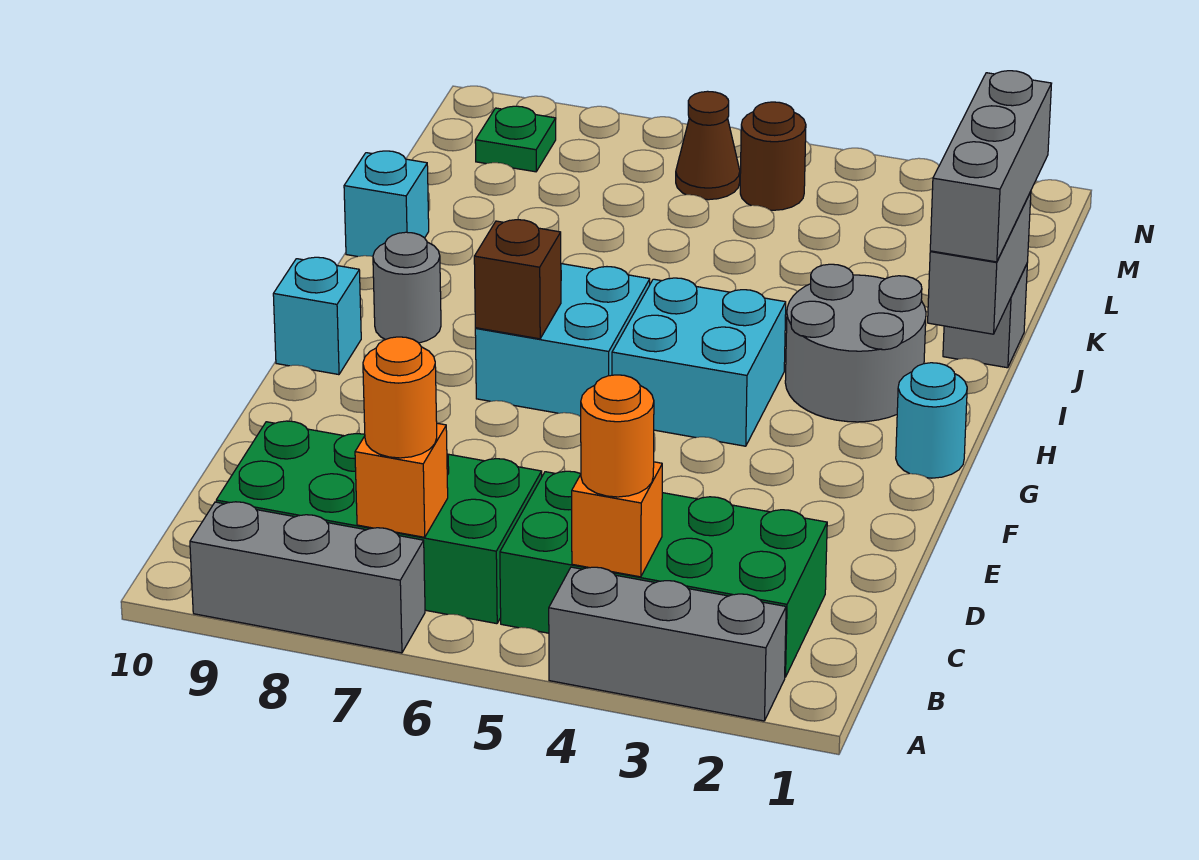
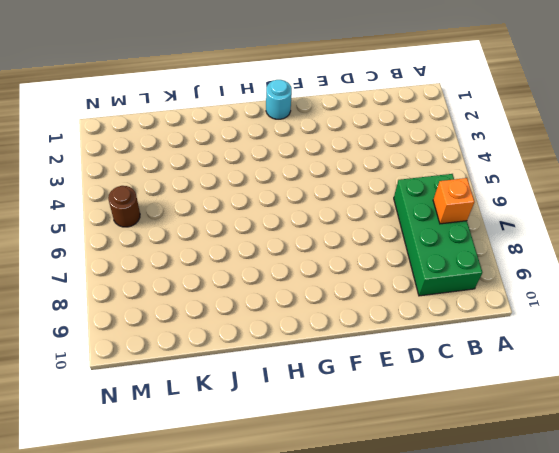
none -> grey brick A2:A4 level 1
none -> grey brick A7:A9 level 1
none -> green brick B2:C5 level 1

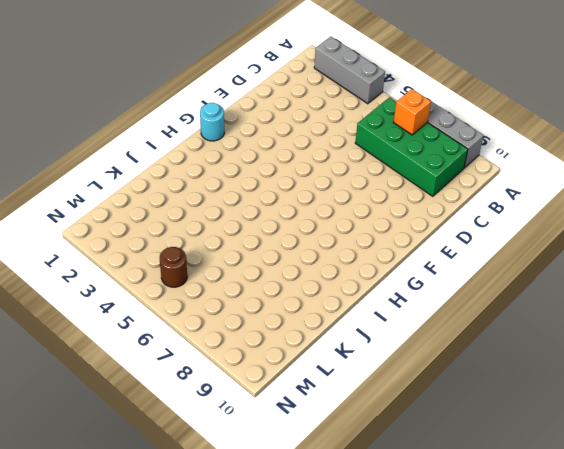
none -> green brick B2:C5 level 1
none -> cyan brick G4:H5 level 1
none -> cyan brick G6:H7 level 1

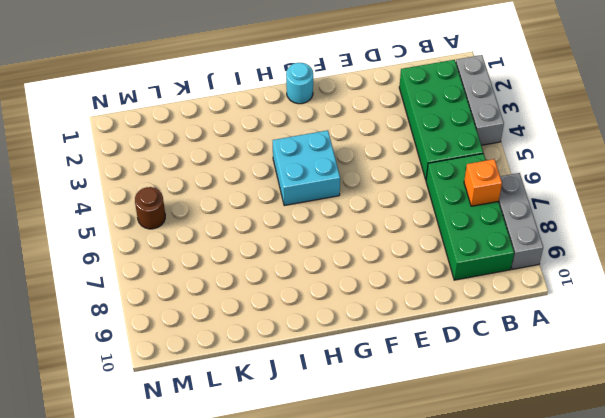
none -> cyan brick G6:H7 level 1
none -> cyan brick G10 level 1
none -> grey round brick H2:I3 level 1

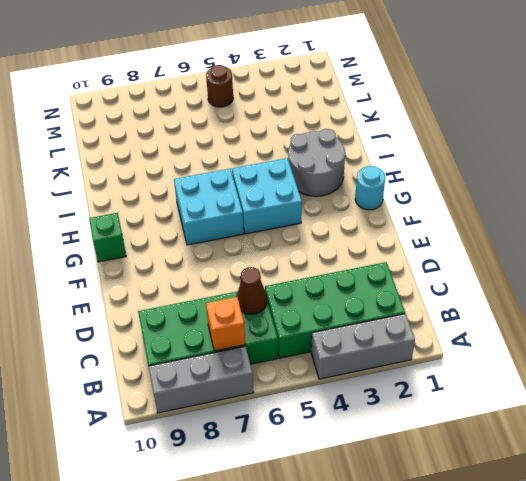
brown cone C6 level 2 -> brown cone M6 level 1
green brick G10 level 1 -> cyan brick G10 level 1
none -> grey round brick H9 level 1
none -> grey brick J1 level 1
none -> cyan brick J10 level 1

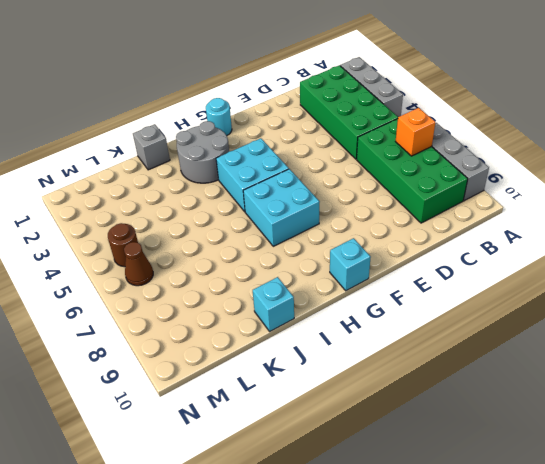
none -> grey round brick H9 level 1
none -> green plate M9 level 1
none -> orange brick B4 level 2

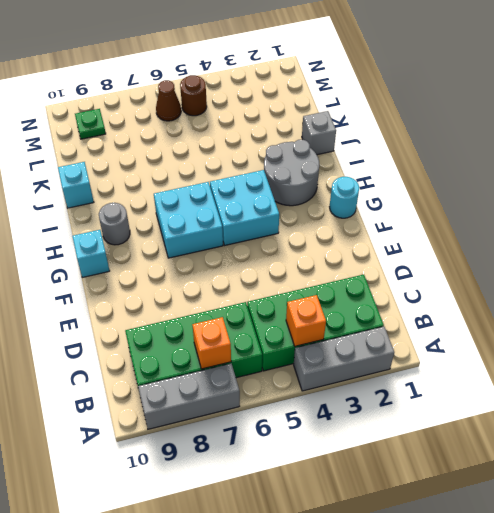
none -> brown brick G7 level 2
none -> grey brick I1:J1 level 2
none -> orange round brick B4 level 3

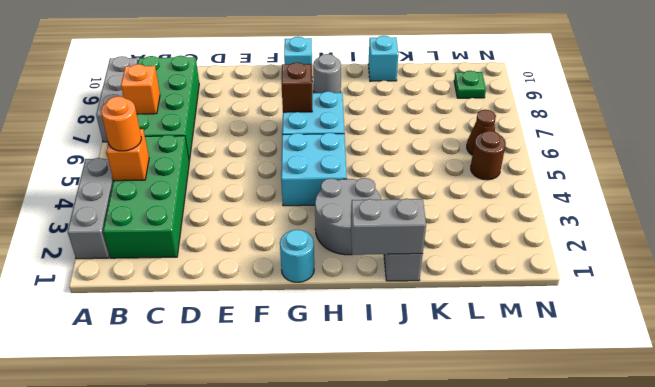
none -> orange round brick B7 level 3
none -> grey brick I1:K1 level 3

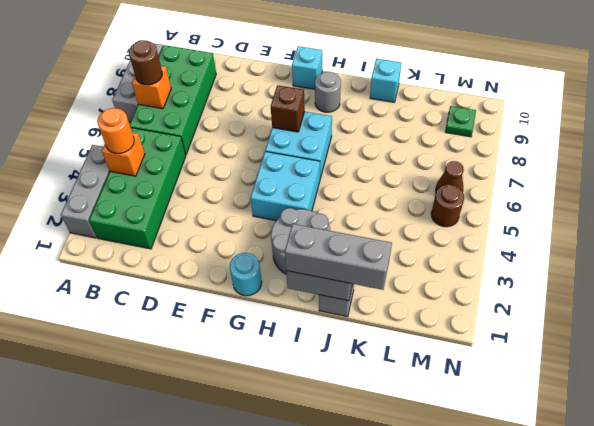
brown round brick B7 level 3 -> orange round brick B7 level 3

